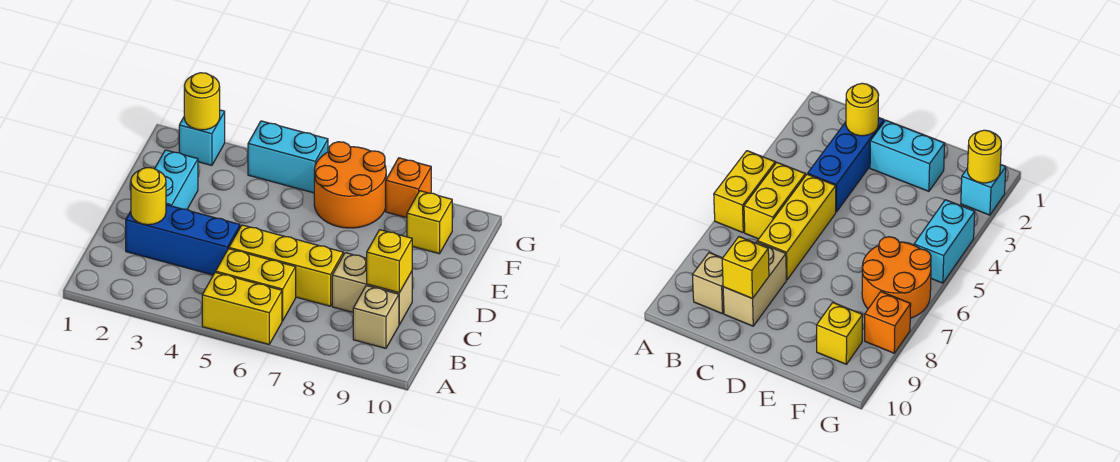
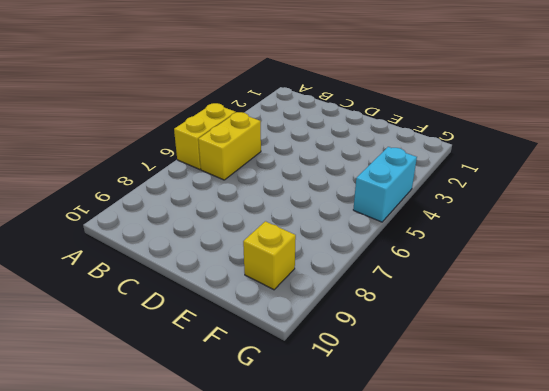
none -> tan brick B9 level 1
none -> blue brick C2:C4 level 1
none -> yellow brick C5:C7 level 1

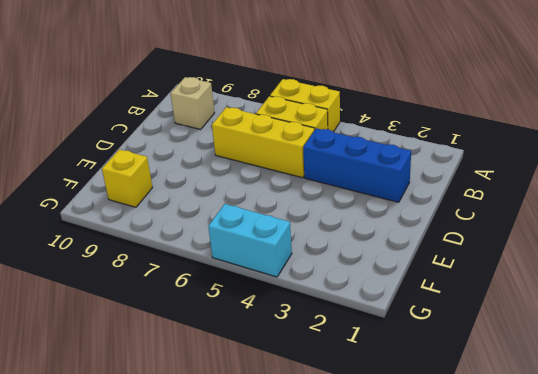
none -> tan brick C8:C9 level 1
none -> cyan brick D2:E2 level 1
none -> orange round brick F6:G7 level 1

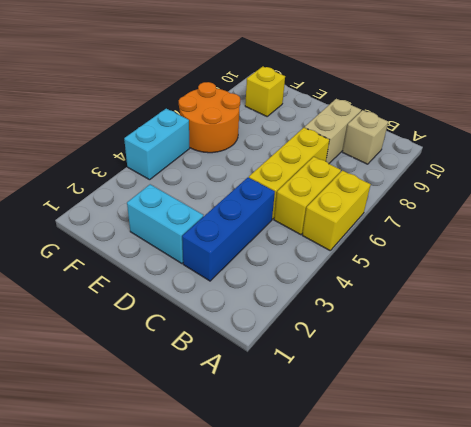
none -> cyan brick G2 level 1
none -> orange brick G8 level 1
none -> yellow round brick C2 level 2

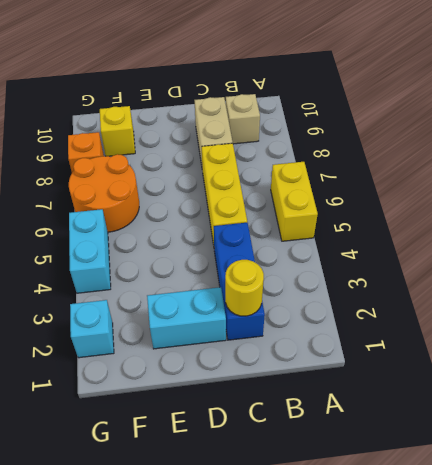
none -> yellow brick B5:B6 level 1
none -> yellow brick C9 level 2
none -> yellow round brick G2 level 2

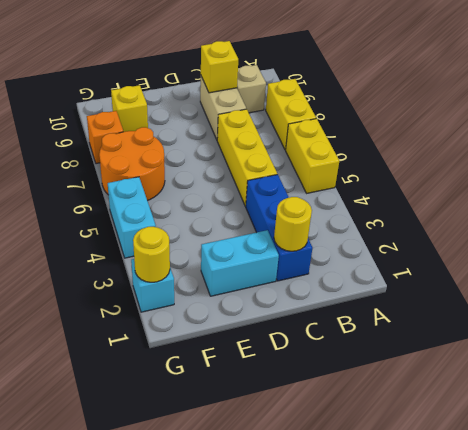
yellow brick A7:A8 level 1 -> yellow brick B5:B6 level 1

